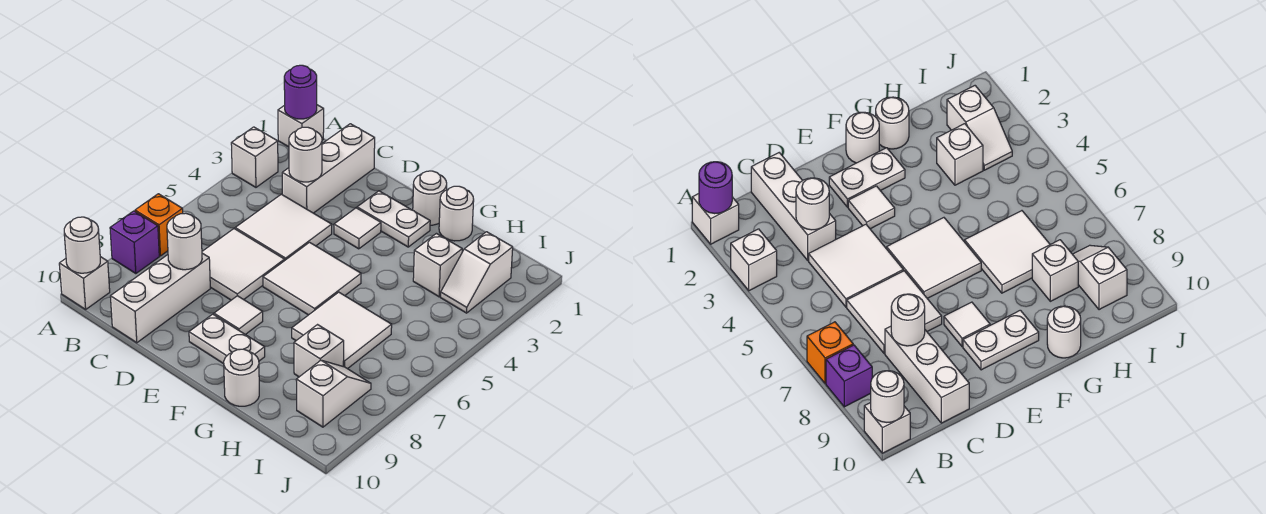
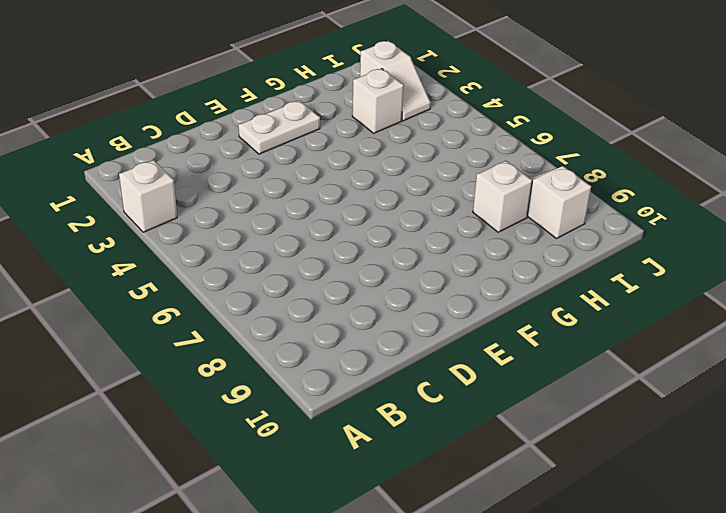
none -> white brick A1 level 1
none -> orange brick A7 level 1
none -> purple brick A8 level 1

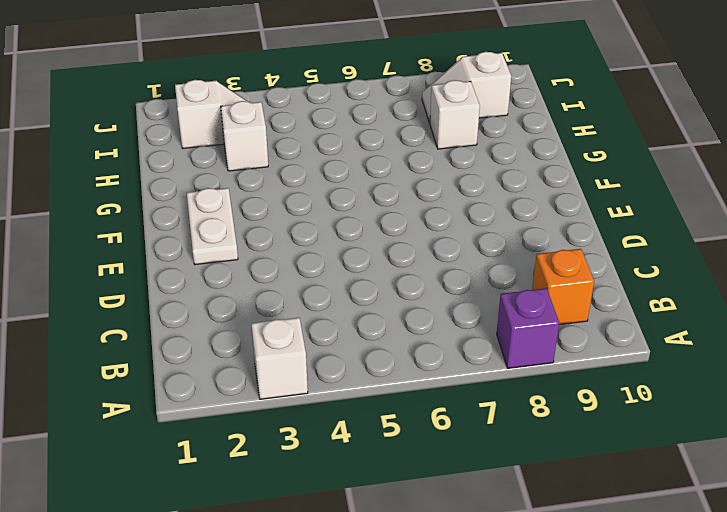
orange brick B9 level 1 -> orange brick A7 level 1
none -> white brick A1 level 1
none -> white brick A10 level 1
none -> white brick C1:C3 level 1

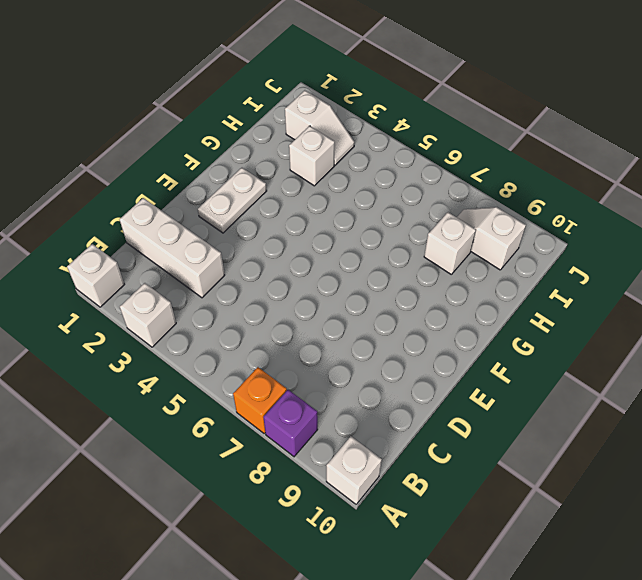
none -> white tile C4:D5 level 1
none -> white tile C6:D7 level 1
none -> white brick C8:C10 level 1

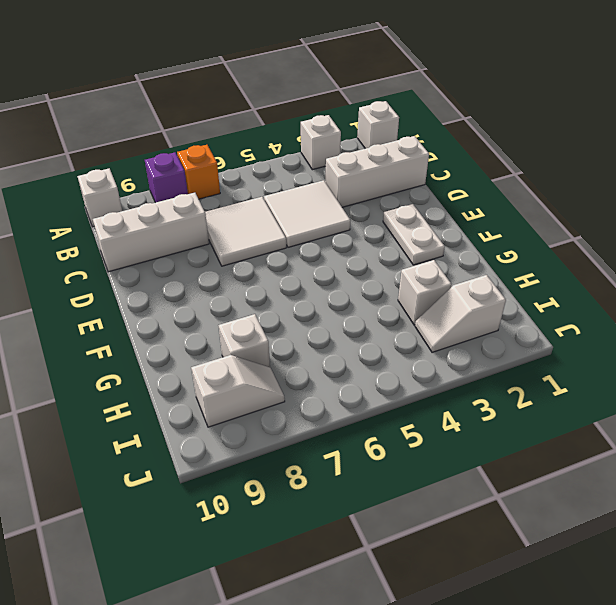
none -> white tile E3 level 1
none -> white tile E5:F6 level 1
none -> white tile E8 level 1

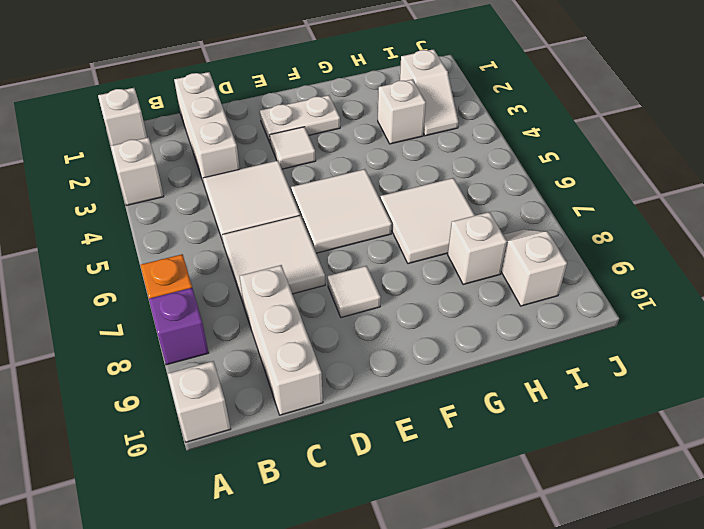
none -> white plate E9:F9 level 1
none -> white round brick F1 level 1
none -> white round brick G1 level 1

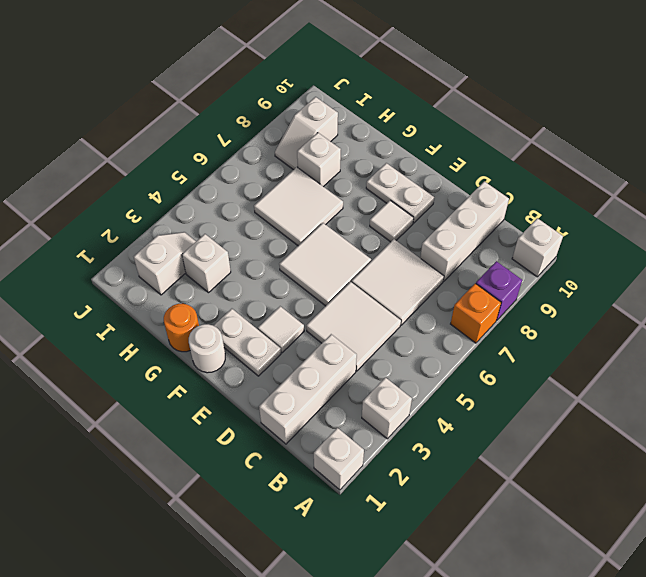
orange round brick G1 level 1 -> white round brick G1 level 1
none -> white round brick G10 level 1
none -> purple round brick A1 level 2
none -> white round brick A10 level 2

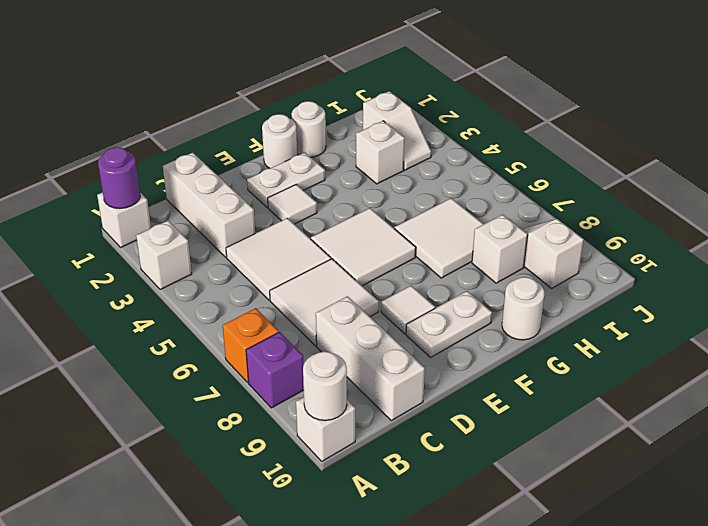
none -> white round brick C3 level 2
none -> white round brick C8 level 2

